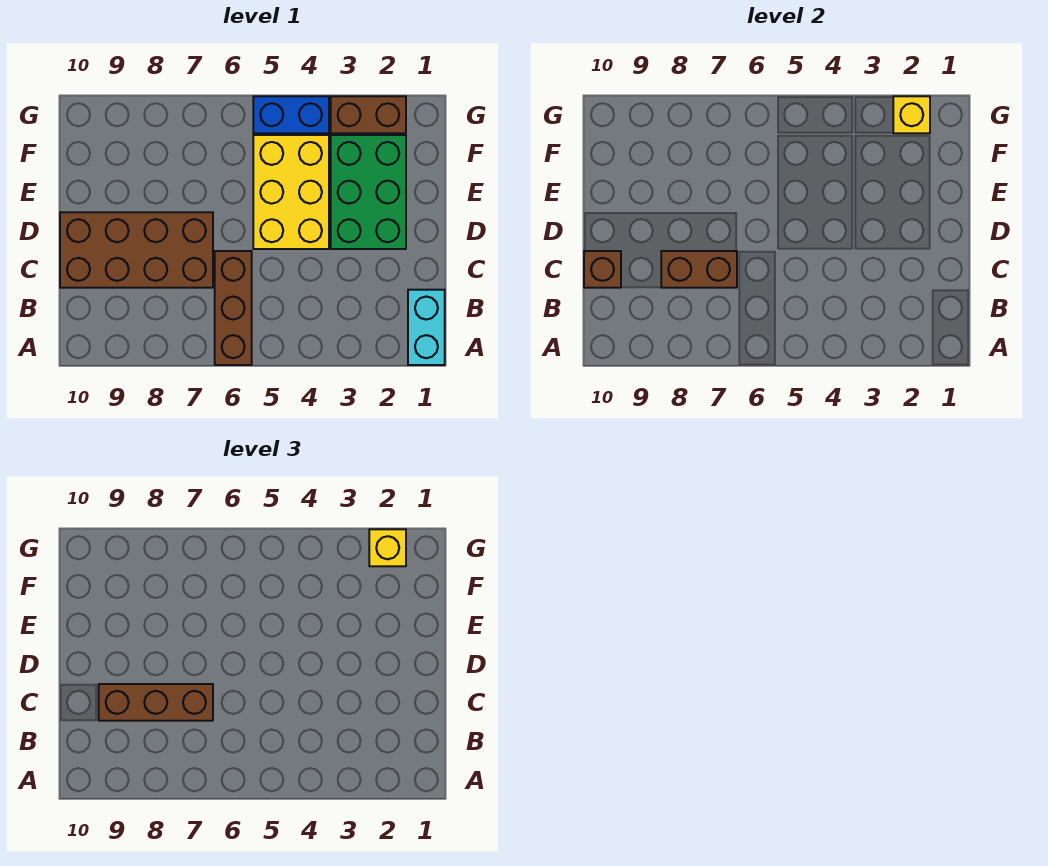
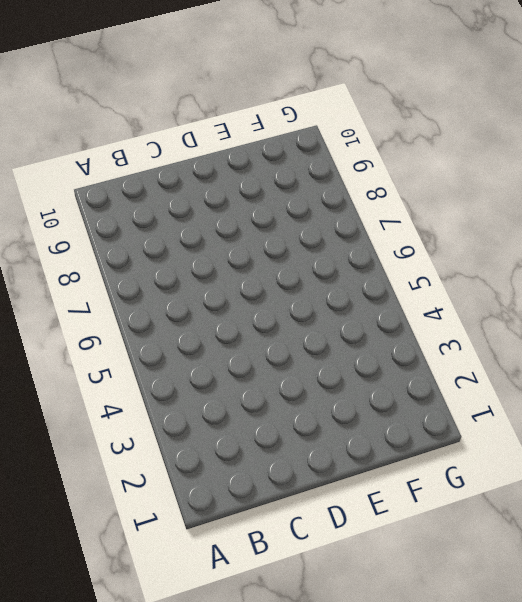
none -> cyan brick A1:B1 level 1
none -> brown brick A6:C6 level 1
none -> brown brick C7:D10 level 1

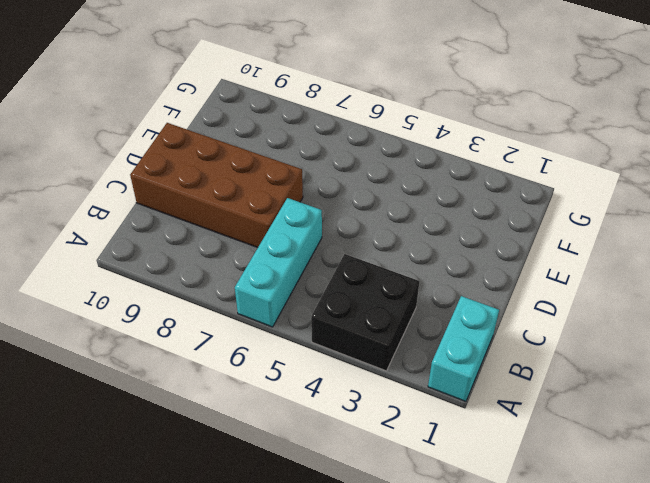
black brick A3:B4 level 1 -> none
cyan brick A6:C6 level 1 -> brown brick A6:C6 level 1
none -> green brick D2:F3 level 1
none -> yellow brick D4:F5 level 1
none -> brown brick G2:G3 level 1

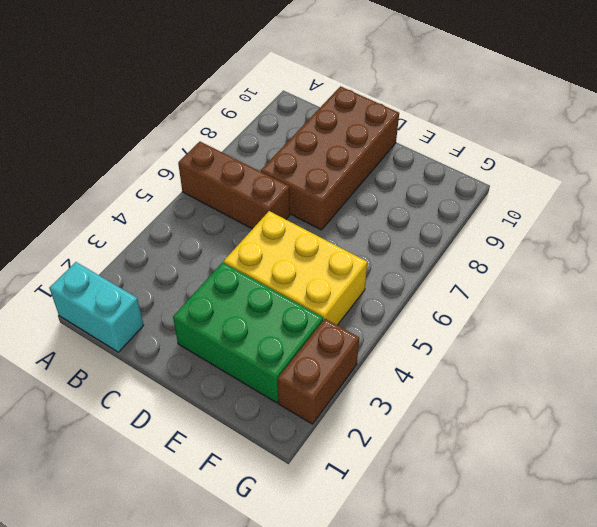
none -> blue brick G4:G5 level 1
none -> brown brick C7:C8 level 2
none -> brown brick C10 level 2

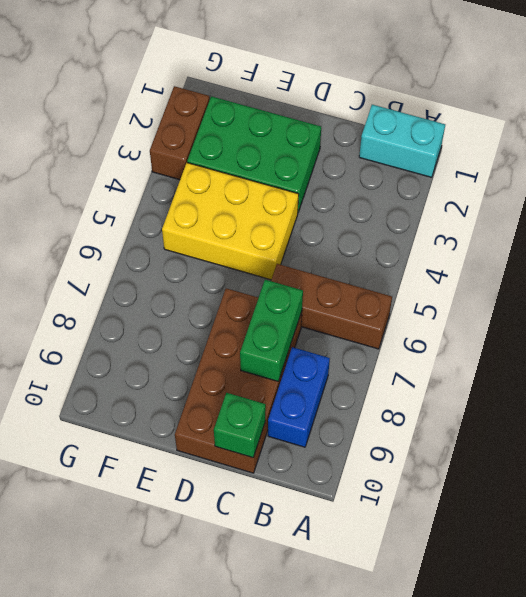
blue brick B8:B9 level 1 -> blue brick G4:G5 level 1
green brick C7:C8 level 2 -> brown brick C7:C8 level 2
green brick C10 level 2 -> brown brick C10 level 2
none -> yellow brick G2 level 2
none -> brown brick C7:C9 level 3
none -> yellow brick G2 level 3

